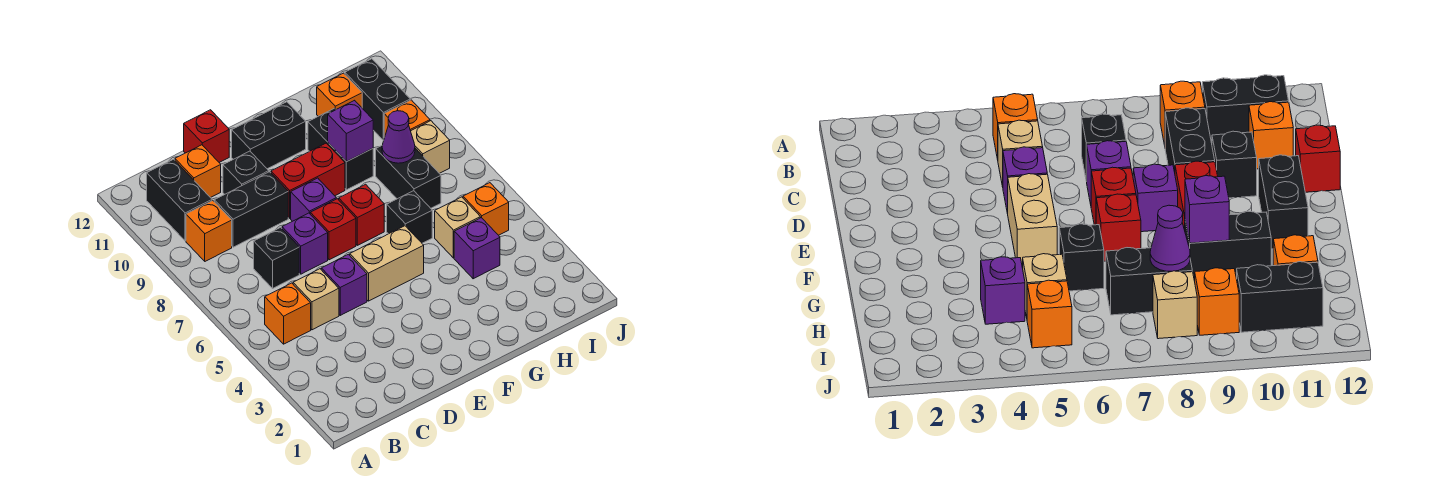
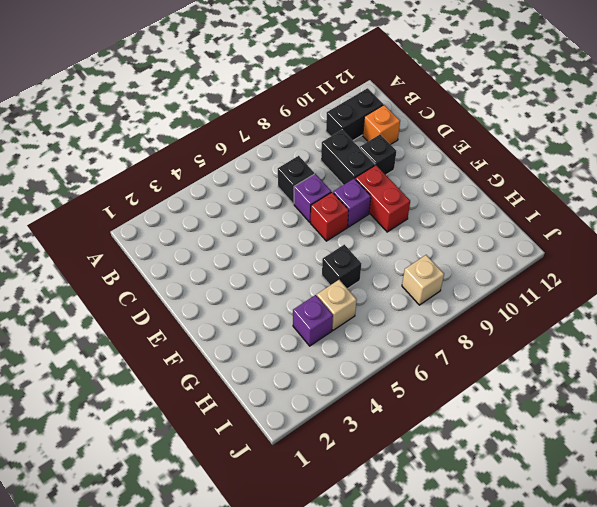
none -> orange brick B5 level 1
none -> orange brick B9 level 1
none -> tan brick C5 level 1

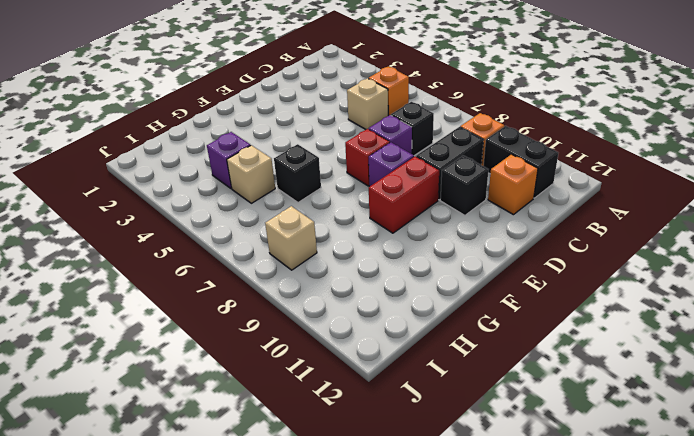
none -> purple brick D5 level 1
none -> red brick D12 level 1
none -> tan brick E5:F5 level 1

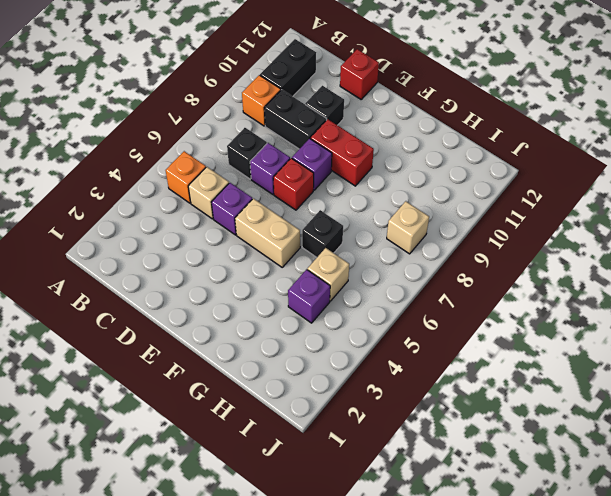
none -> orange brick C11 level 1
none -> black brick E11:F11 level 1
none -> red brick F7 level 1

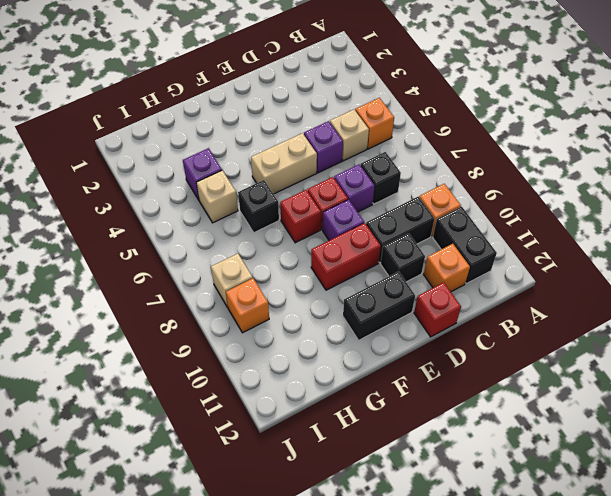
none -> black brick G9:G10 level 1
none -> black brick H7:H8 level 1
none -> orange brick H11 level 1

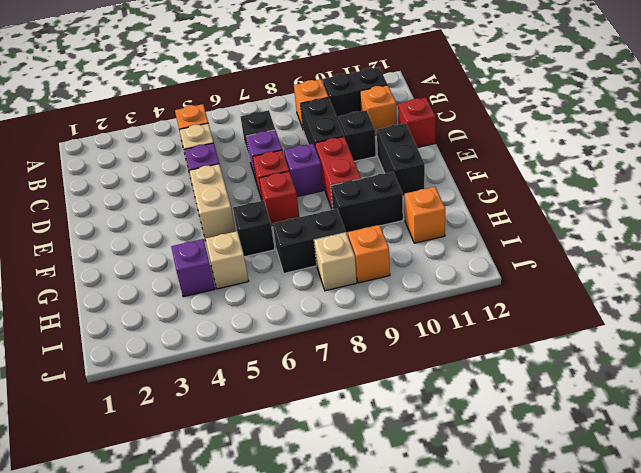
none -> orange brick I5 level 1
none -> black brick I10:I11 level 1
none -> purple brick G9 level 2

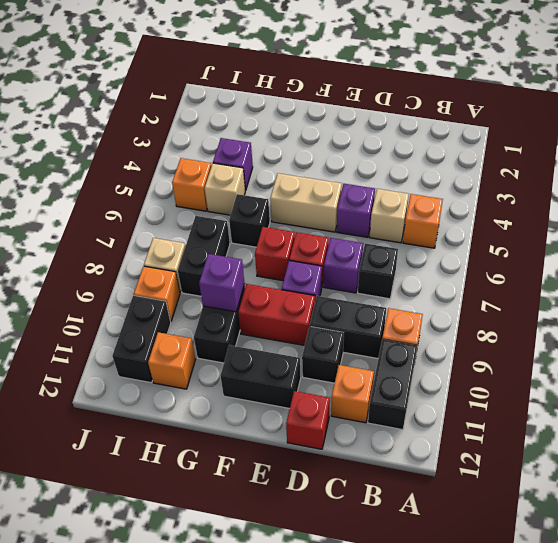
none -> purple cone H8 level 2

